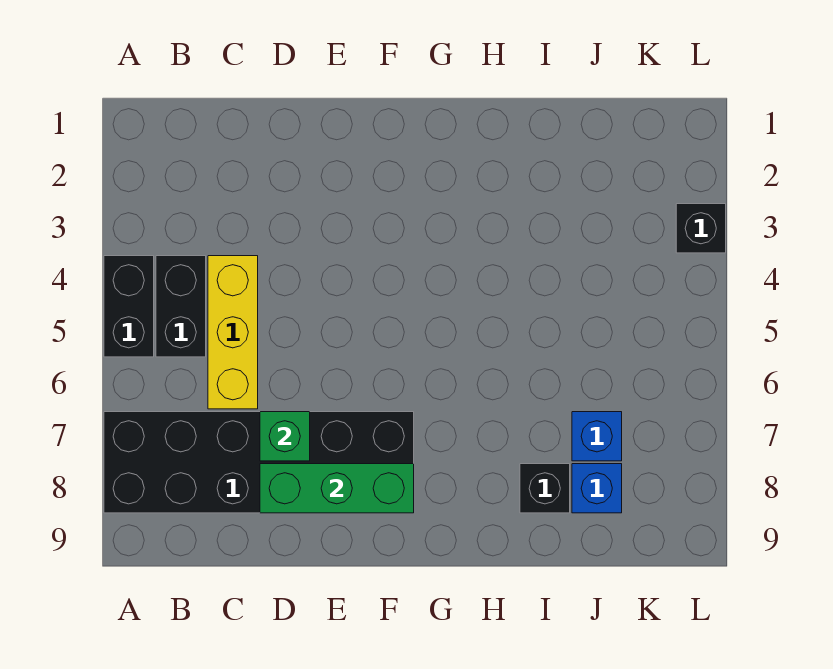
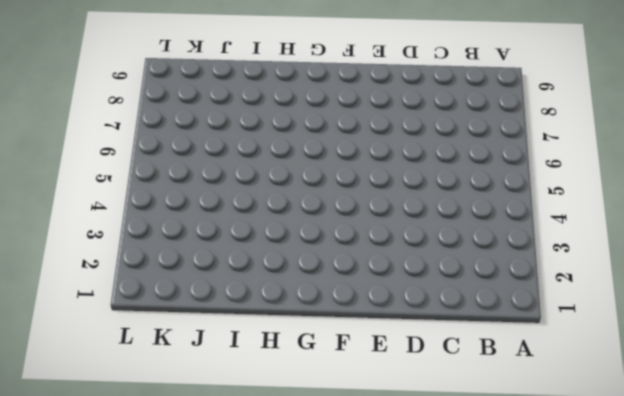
none -> black brick A4:A5 level 1
none -> black brick A7:F8 level 1

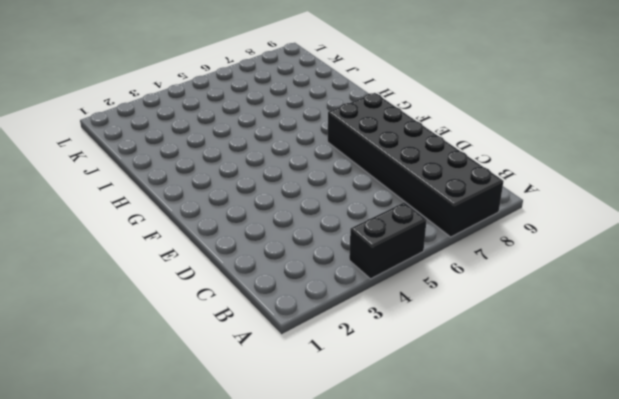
none -> black brick B4:B5 level 1
none -> yellow brick C4:C6 level 1

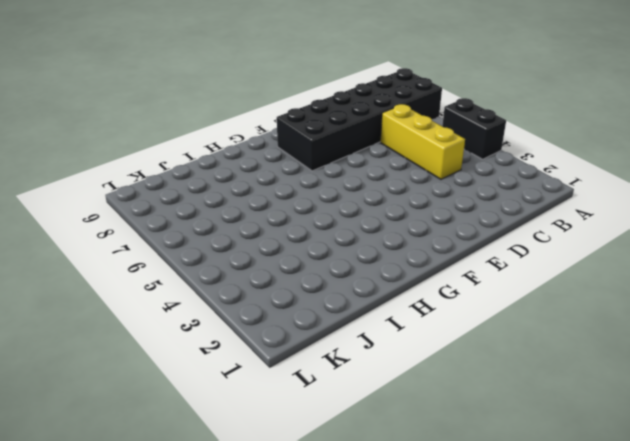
none -> black brick B4:B5 level 1
none -> black brick I8 level 1

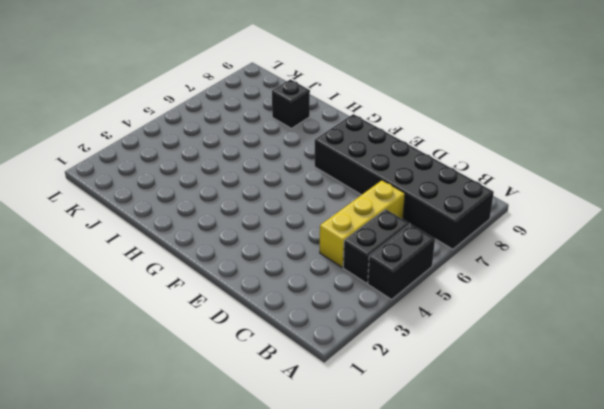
none -> blue brick J7 level 1
none -> blue brick J8 level 1

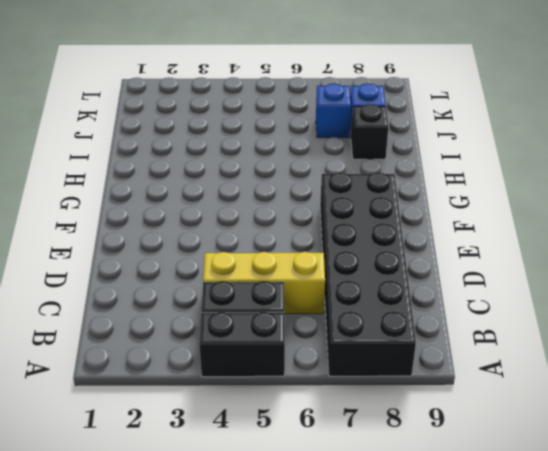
none -> black brick L3 level 1
none -> green brick D7 level 2

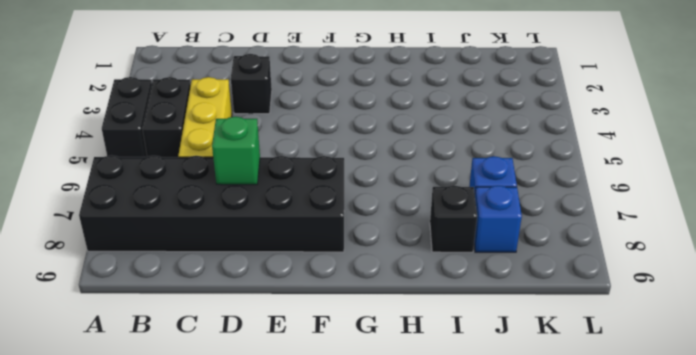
black brick D3 level 1 -> black brick L3 level 1
none -> green brick D8:F8 level 2

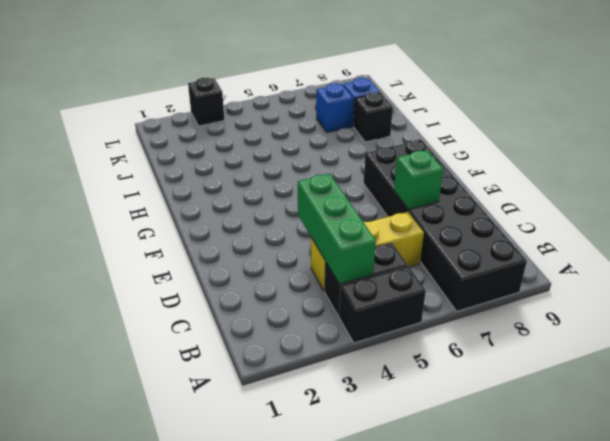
green brick B4:D4 level 2 -> green brick D8:F8 level 2

